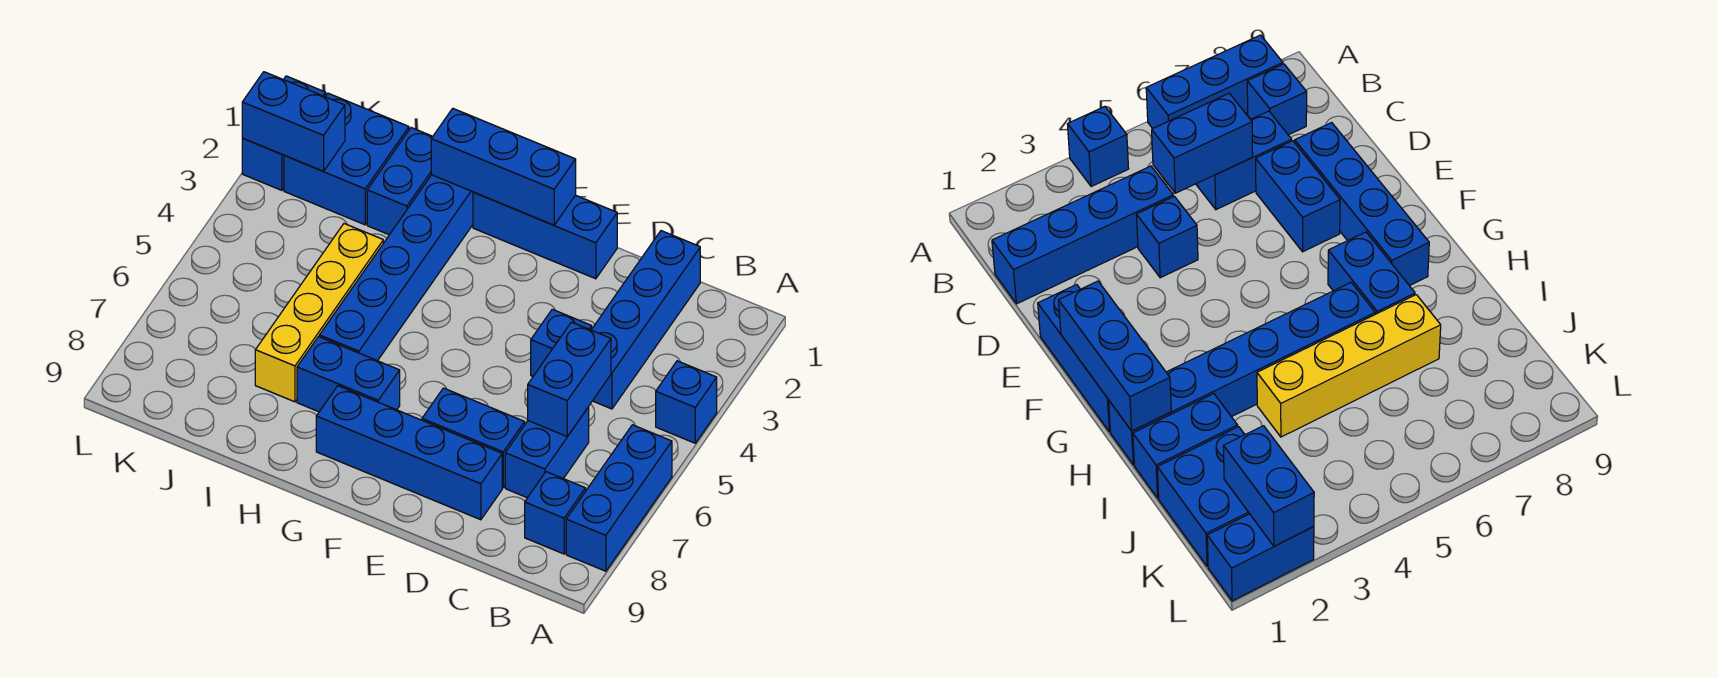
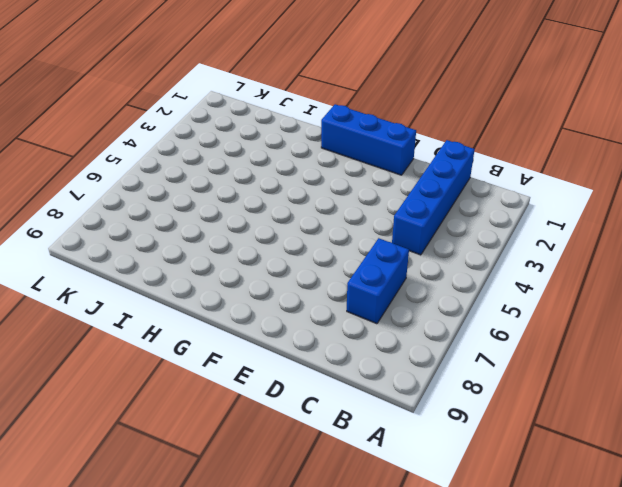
none -> blue brick A4 level 1
none -> blue brick A6:A8 level 1
none -> blue brick B8 level 1

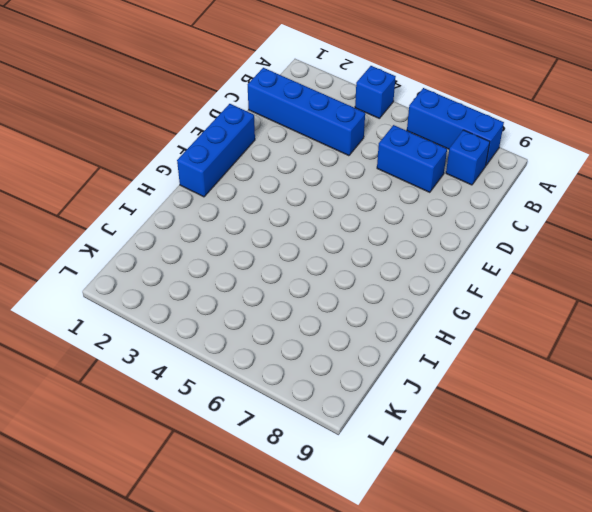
none -> blue brick D4 level 1
none -> blue brick D7:E7 level 1
none -> blue brick D8:G8 level 1

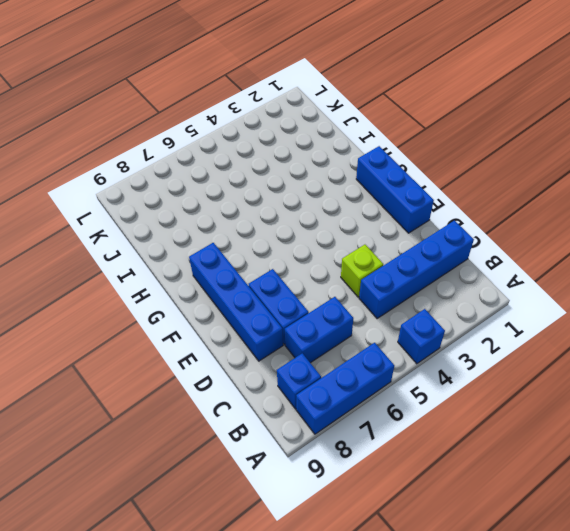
lime brick D4 level 1 -> blue brick D4 level 1
none -> blue brick G7:H7 level 1
none -> blue brick H1:H6 level 1
none -> blue brick I1:I2 level 1

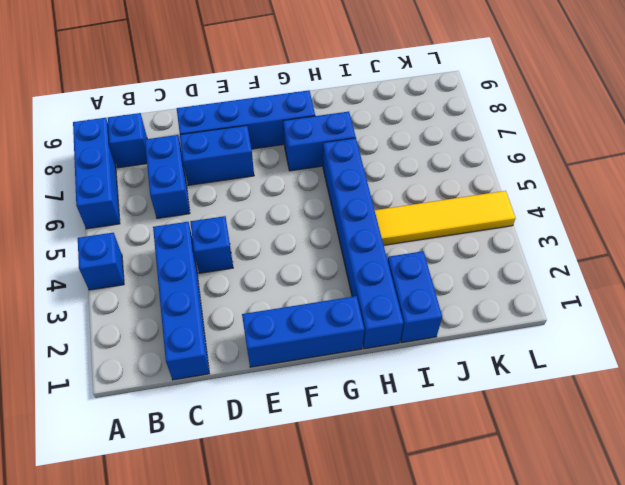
yellow tile I4:L4 level 1 -> yellow brick I4:I7 level 1
none -> blue brick J1:K2 level 1
none -> blue brick L1:L2 level 1
none -> blue brick C5:C6 level 2

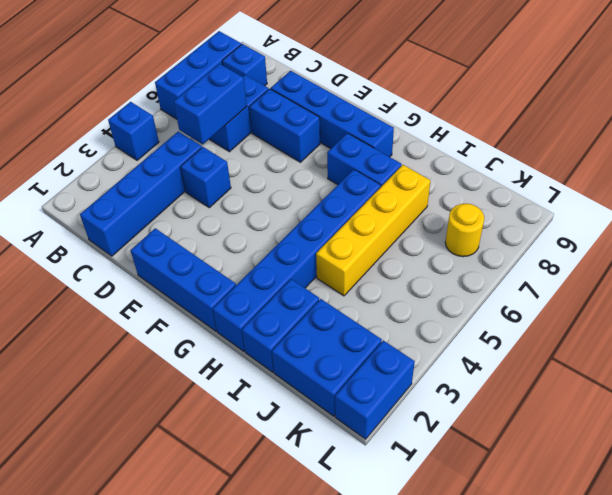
yellow round brick K7 level 1 -> none
none -> blue brick F1:H1 level 2
none -> blue brick K2:L2 level 2

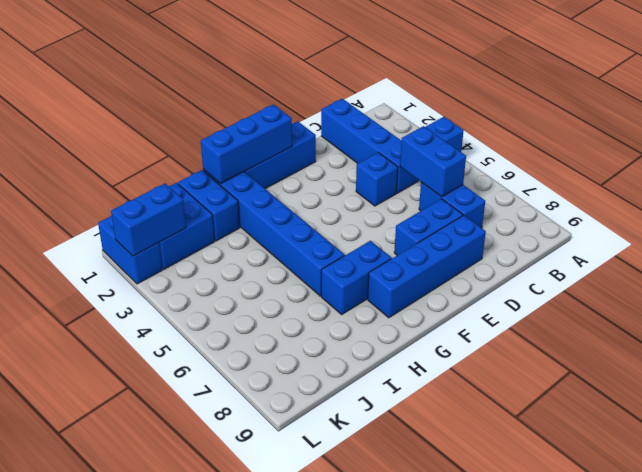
none -> blue brick A6:A8 level 1
none -> blue brick B8 level 1
none -> yellow brick I4:I7 level 1

